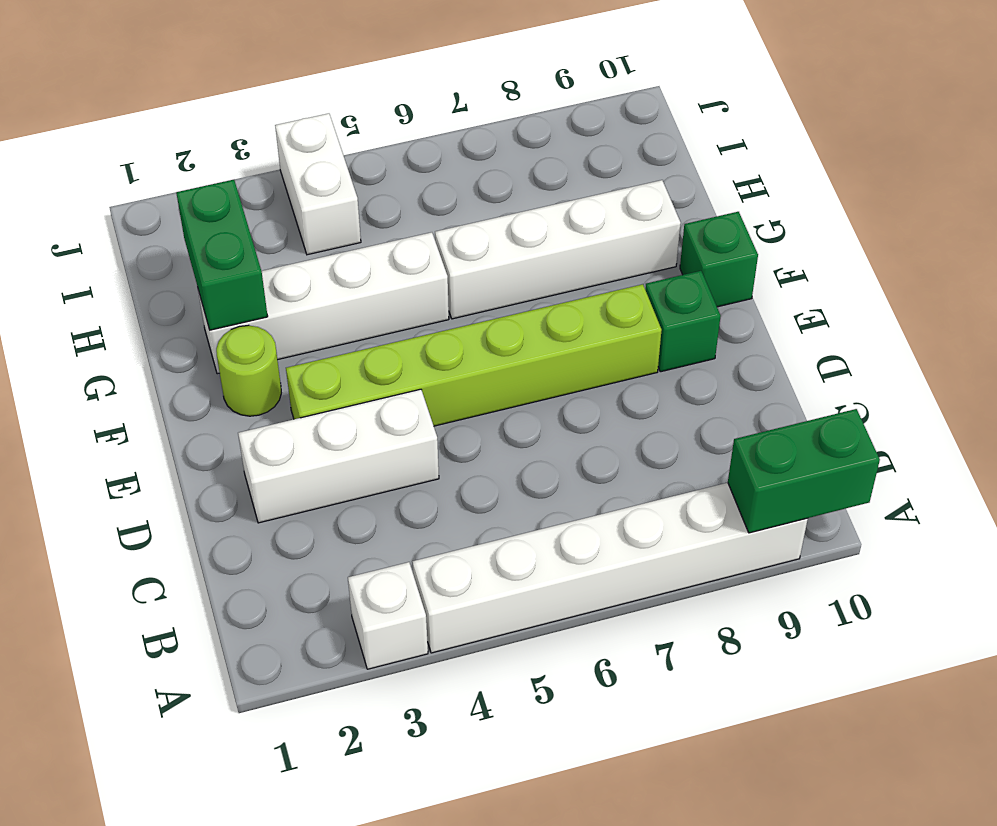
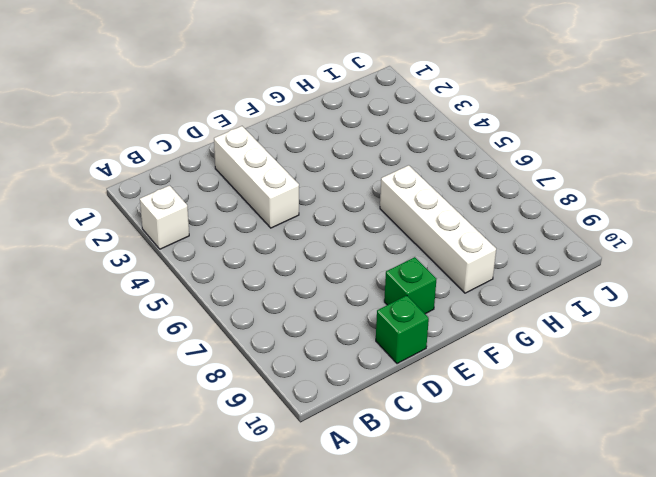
green brick D10 level 1 -> green brick F10 level 1
none -> white brick A4:A9 level 1
none -> lime brick E3:E8 level 1
none -> lime round brick F2 level 1

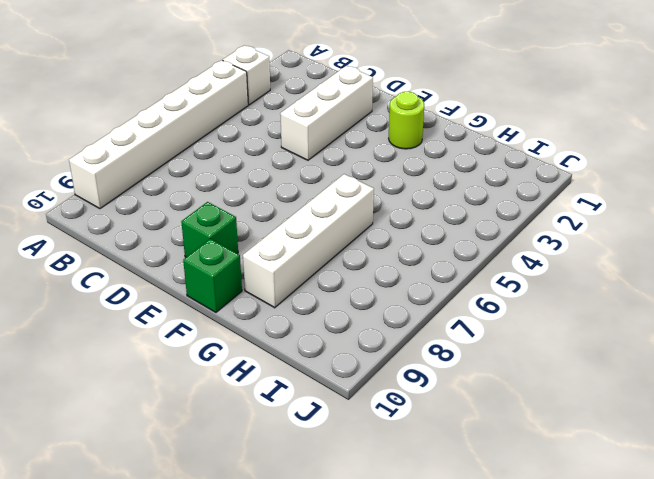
none -> lime brick E3:E8 level 1
none -> white brick G2:G5 level 1
none -> white brick I4:J4 level 1

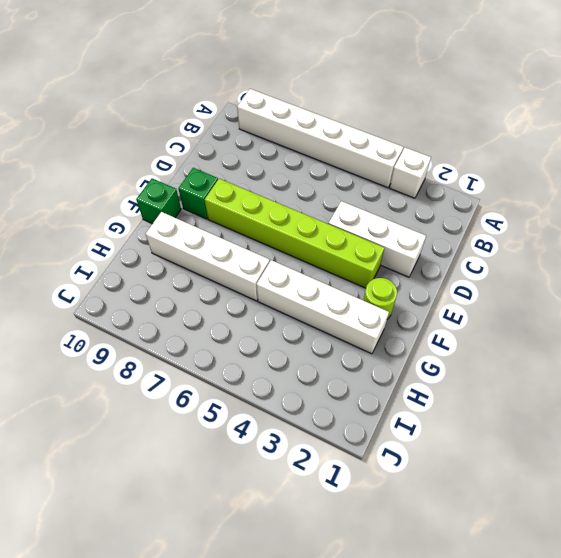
none -> white brick I4:J4 level 1
none -> green brick A9:A10 level 2
none -> green brick G2:H2 level 2

